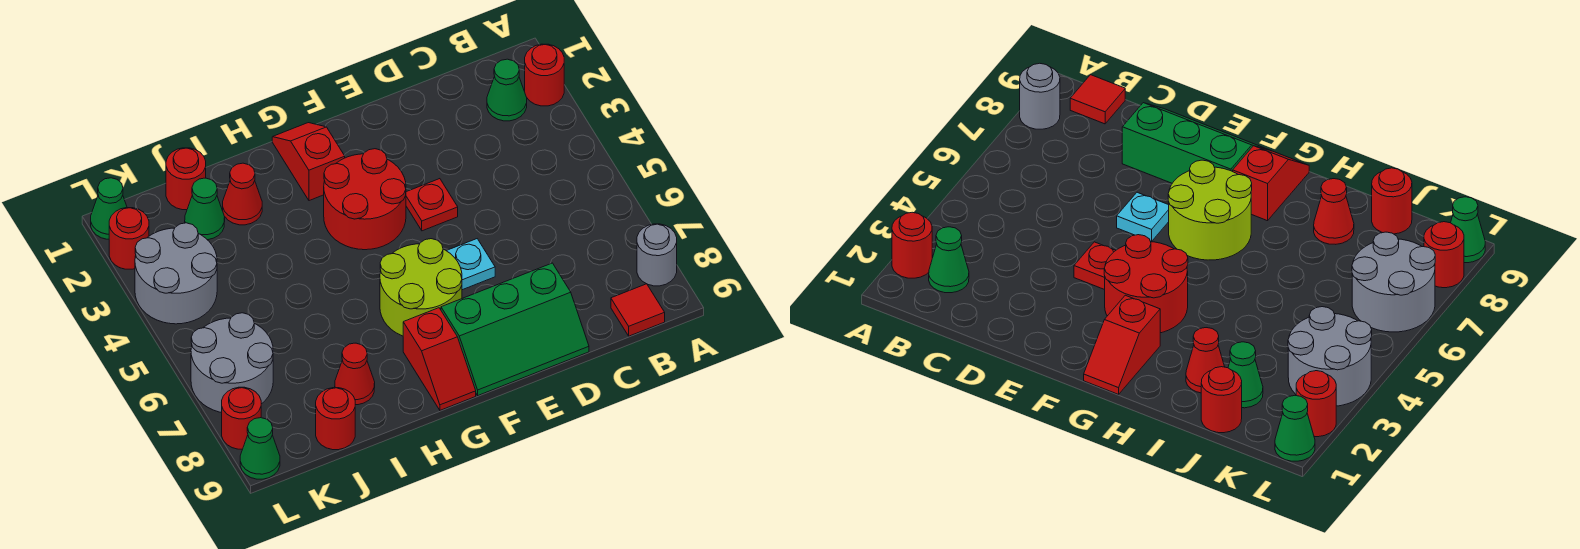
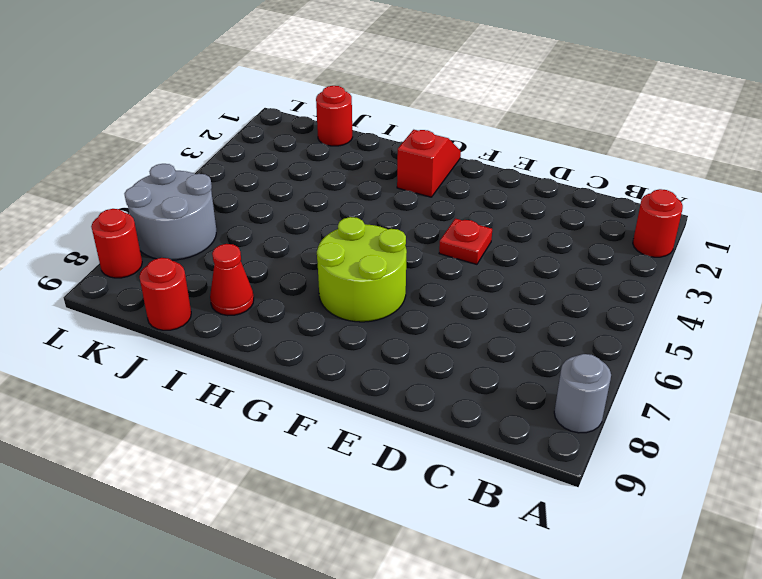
none -> green cone B2 level 1
none -> red tile B9 level 1
none -> green slope D8:F9 level 1 top 8

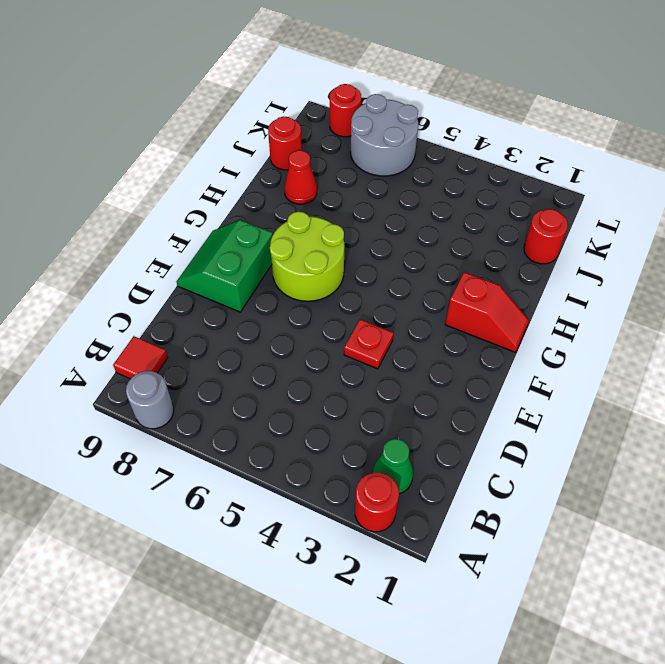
green slope E8:F9 level 1 top 8 -> green slope D8:F9 level 1 top 8
none -> cyan plate E6 level 1
none -> red round brick F3:G4 level 1
none -> red slope G8:G9 level 1 top 8

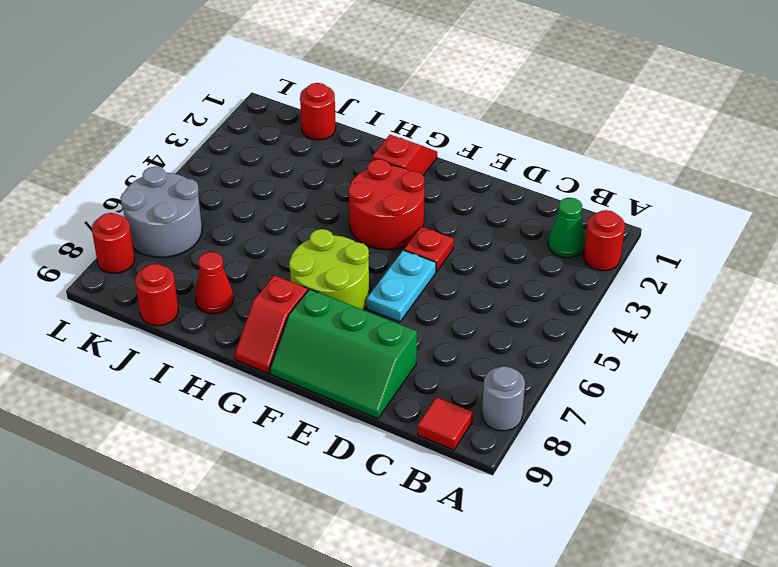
cyan plate E5:E6 level 1 -> cyan plate E6 level 1
none -> red cone I2 level 1
none -> green cone J2 level 1
none -> grey round brick K3:L4 level 1

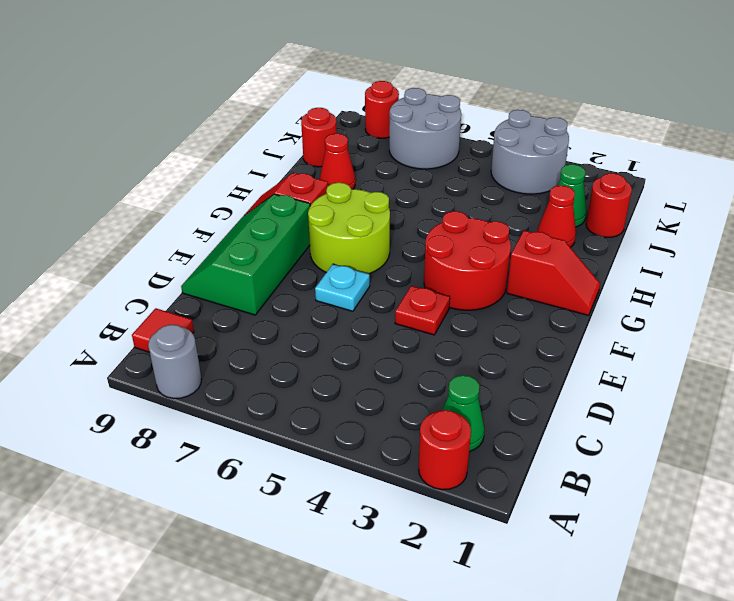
none -> green cone L1 level 1
none -> red round brick L2 level 1
none -> green cone L9 level 1

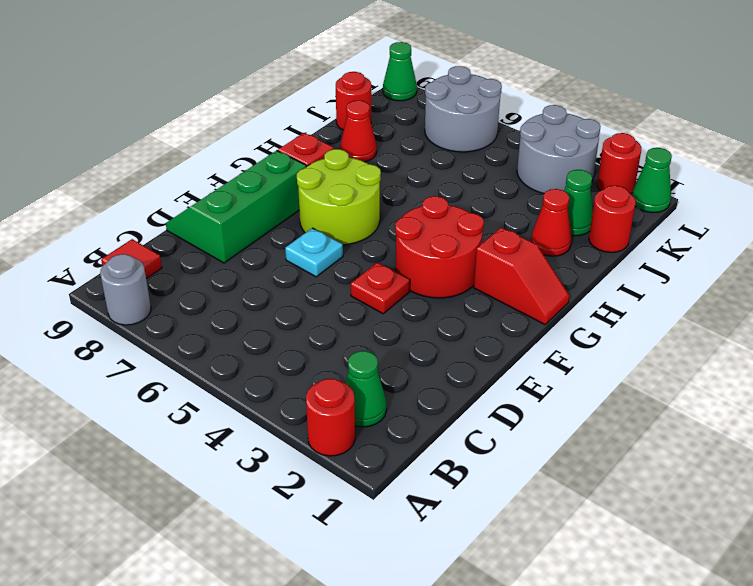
none -> red round brick L8 level 1

